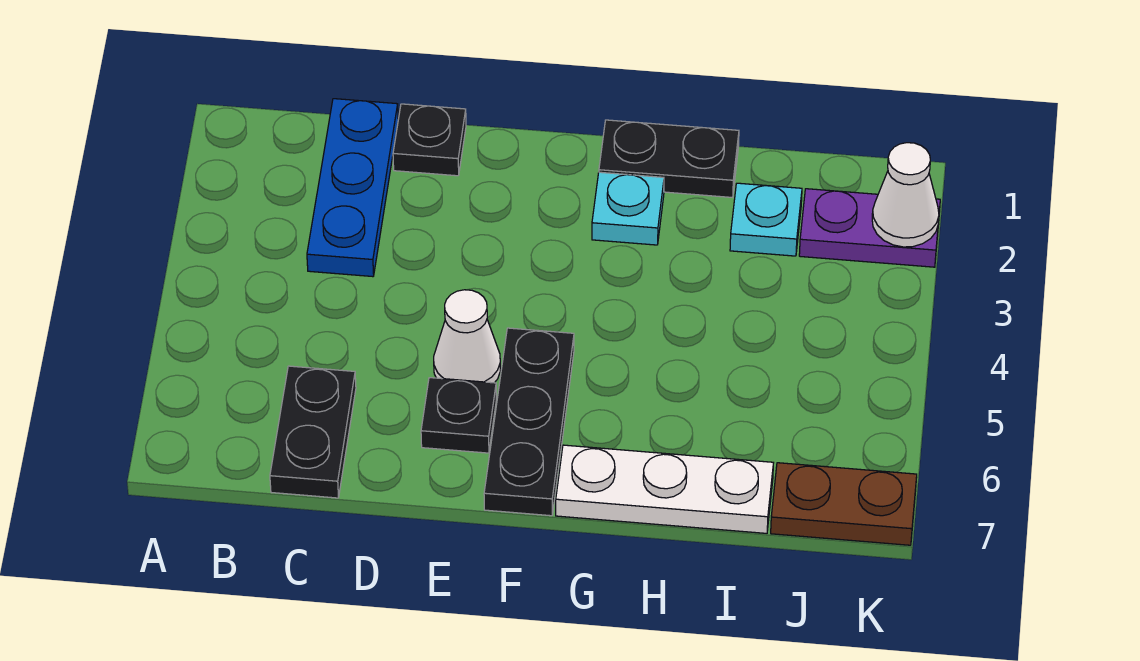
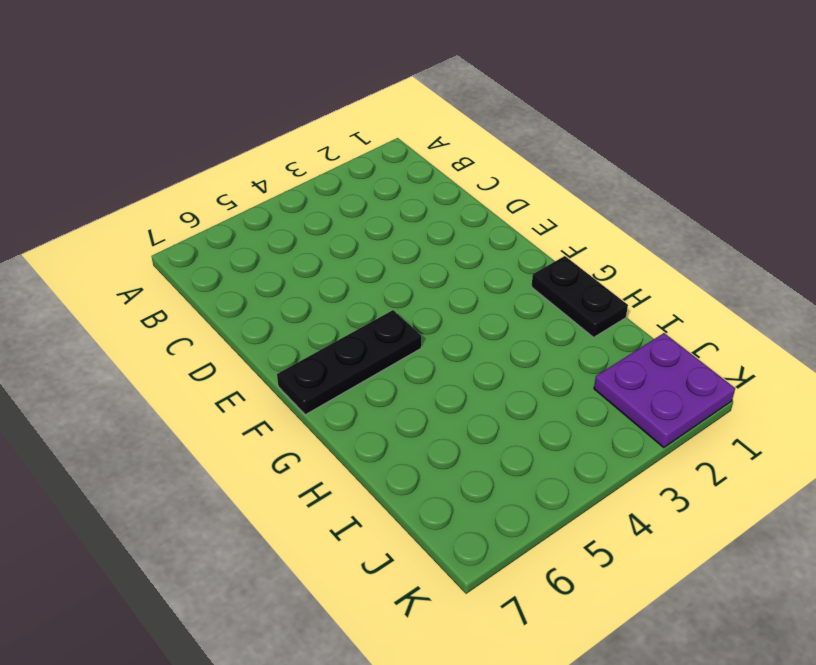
purple plate J1:K2 level 1 -> purple plate J2:K2 level 1
none -> blue plate C1:C3 level 1
none -> black plate C6:C7 level 1
none -> black plate D1 level 1

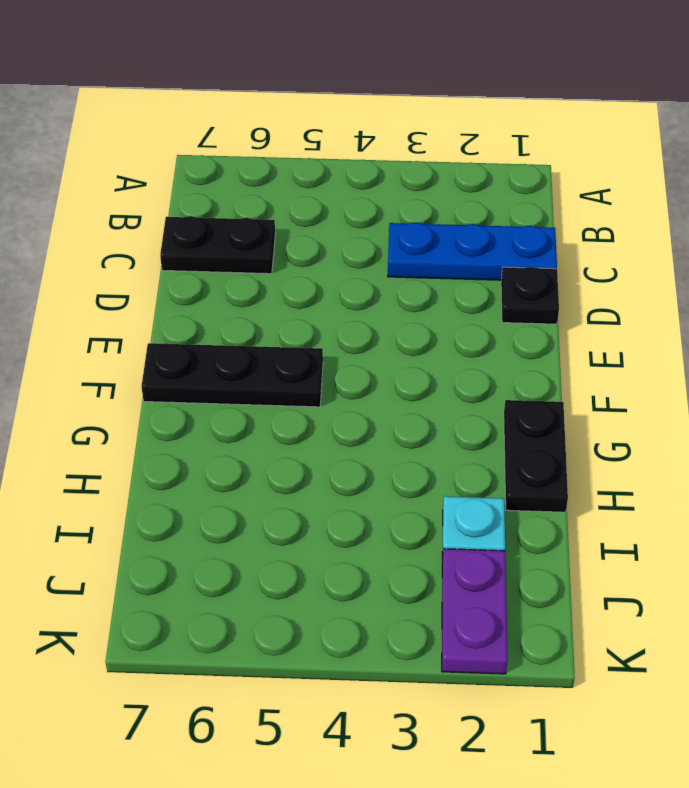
none -> white cone E5 level 1
none -> black plate E6 level 1
none -> cyan plate G2 level 1

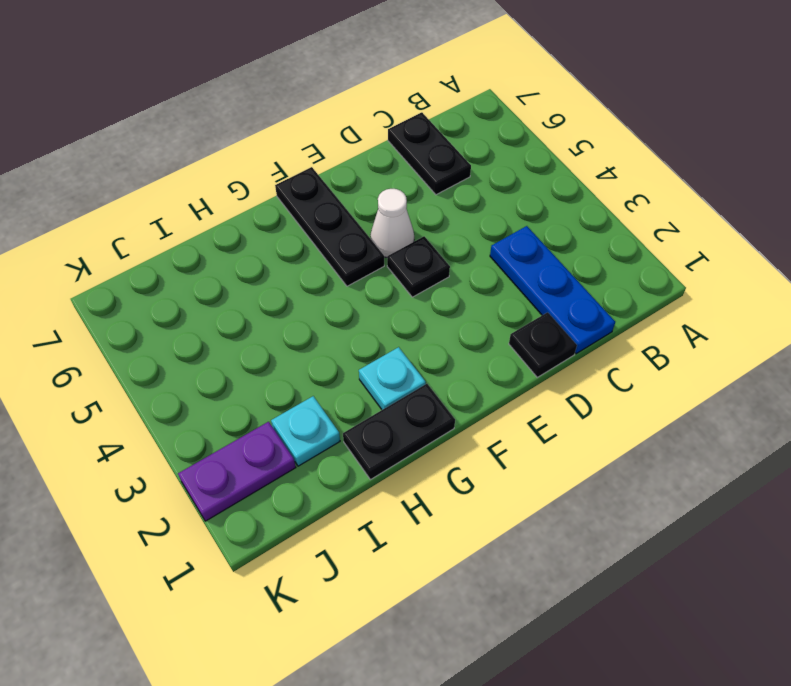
black plate E4 level 1 -> black plate E6 level 1
none -> white plate G7:I7 level 1
none -> brown plate J7:K7 level 1
none -> white cone K2 level 2

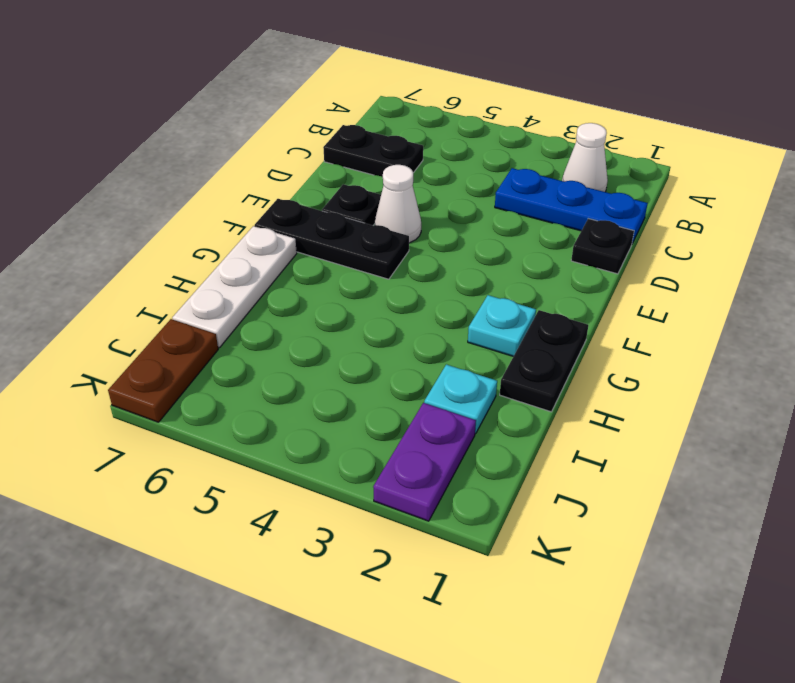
white cone B2 level 1 -> white cone K2 level 2

